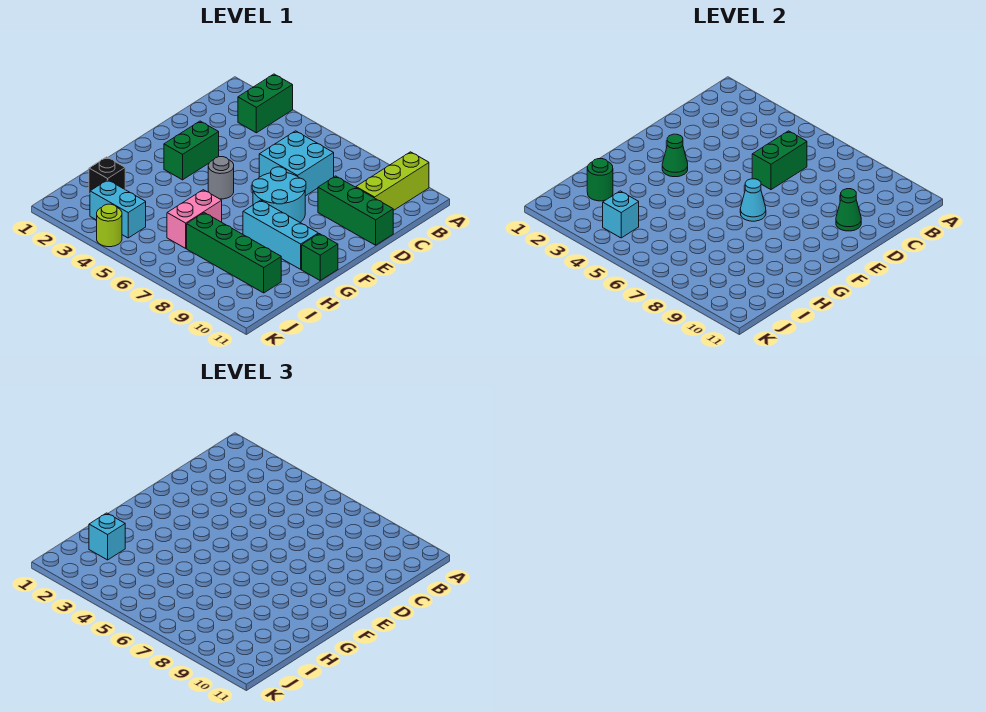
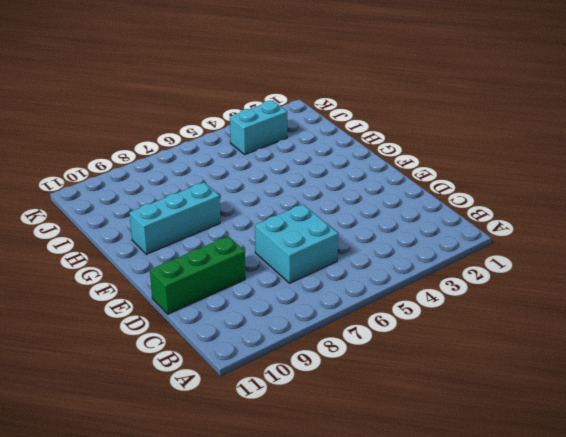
none -> green brick A3:B3 level 1
none -> lime brick A10:C10 level 1
none -> green brick E3:F3 level 1

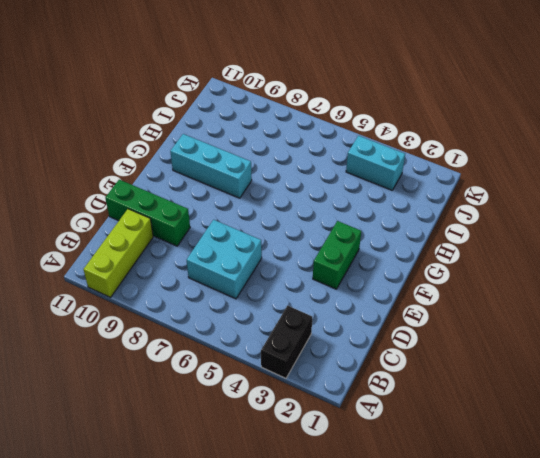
black brick A3:B3 level 1 -> green brick A3:B3 level 1
none -> cyan round brick E7:F8 level 1
none -> grey round brick F5 level 1
none -> green brick G11 level 1

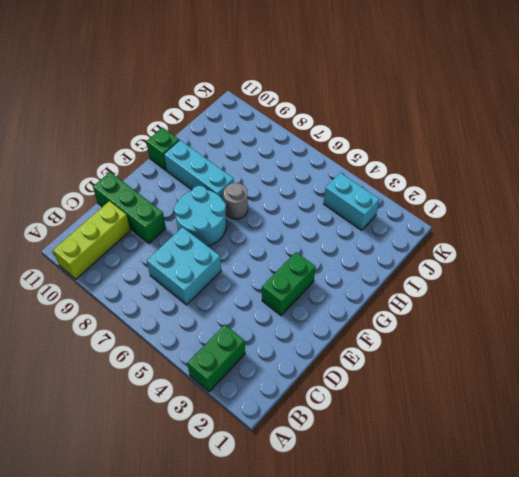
grey round brick G7 level 1 -> grey round brick F5 level 1
none -> pink brick H6:I6 level 1
none -> black brick I2 level 1
none -> green brick I7:I10 level 1

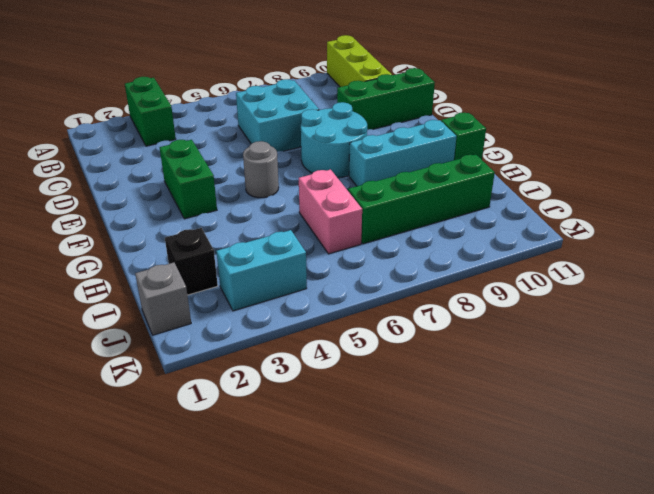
grey brick J1 level 1 -> none
none -> lime round brick K4 level 1
none -> green brick C6:D6 level 2
none -> green cone D10 level 2

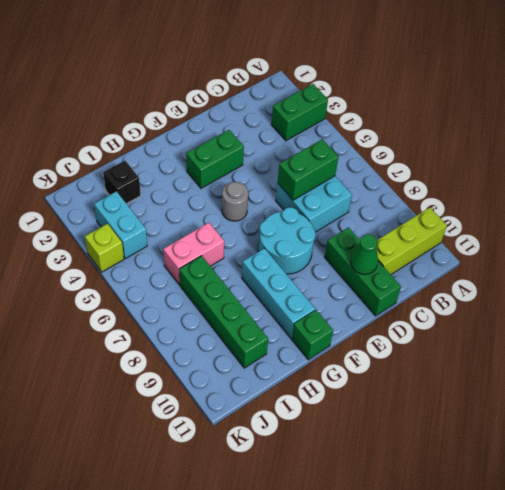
lime brick K4 level 1 -> lime round brick K4 level 1
none -> green cone F3 level 2
none -> cyan cone F7 level 2
none -> green round brick I2 level 2

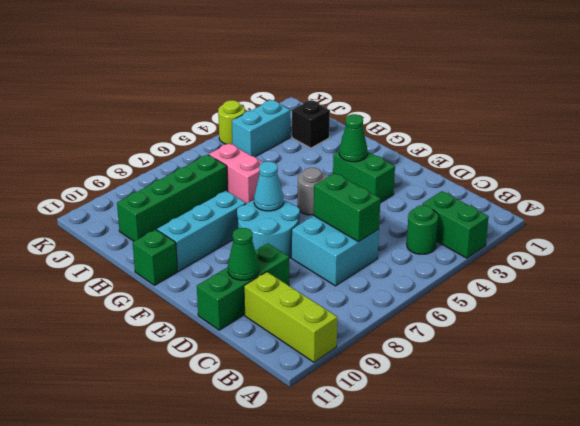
green round brick B4 level 1 -> green round brick I2 level 2
none -> cyan brick J4 level 2
none -> cyan brick I2 level 3

